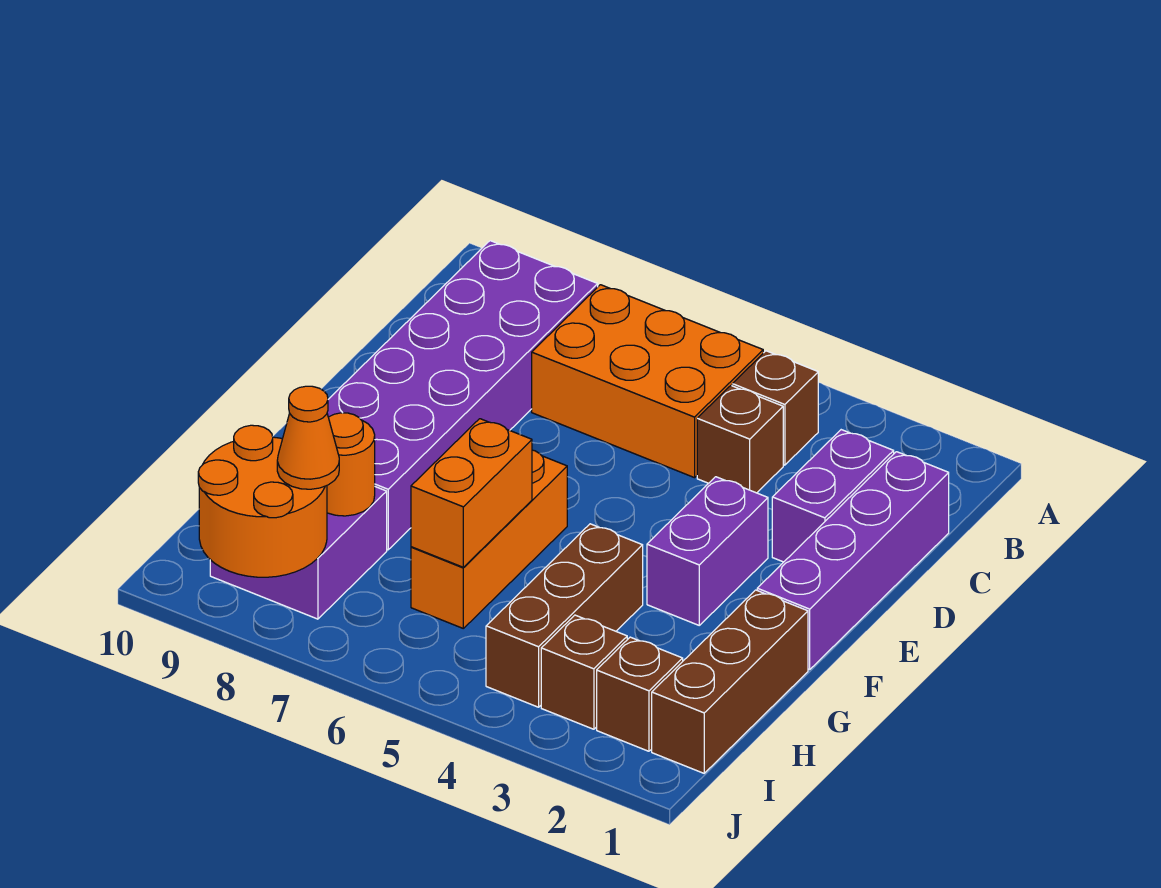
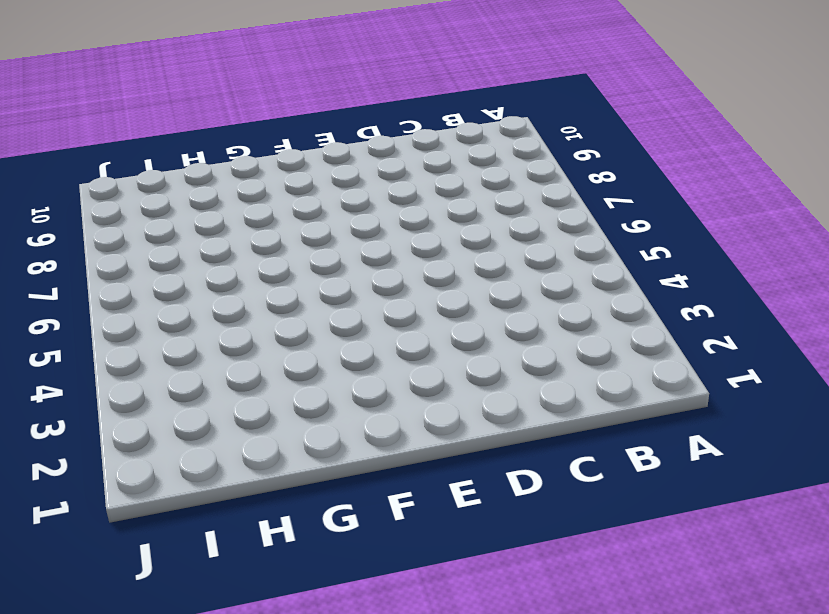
none -> brown brick B4 level 1
none -> orange brick B5:C7 level 1
none -> purple brick B8:G9 level 1

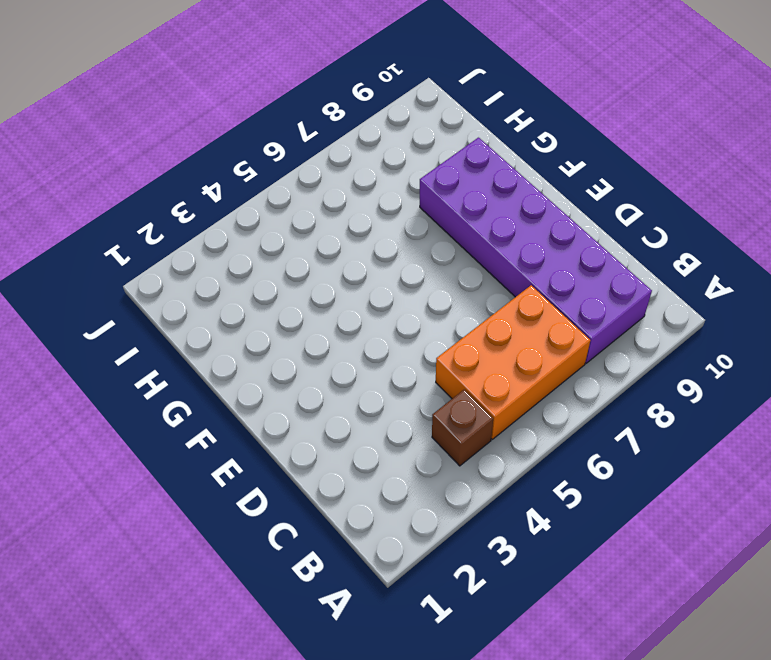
none -> purple brick C1:F1 level 1
none -> purple brick C2:D2 level 1
none -> brown brick C4 level 1

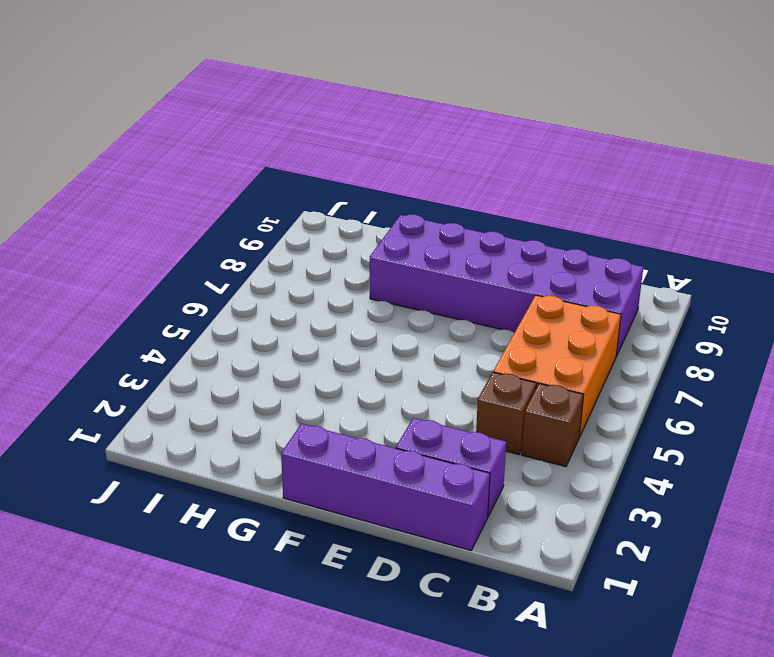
none -> purple brick E3:F3 level 1
none -> orange brick F6:H6 level 1
none -> brown brick G1:I1 level 1

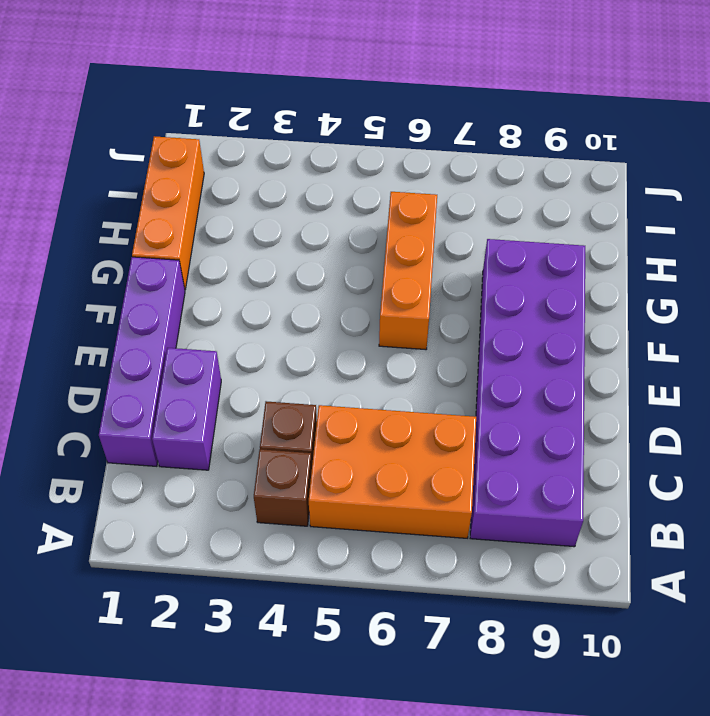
orange brick G1:I1 level 1 -> brown brick G1:I1 level 1
none -> purple brick E3:F3 level 1
none -> brown brick G4:I4 level 1
none -> purple brick H8:I9 level 1

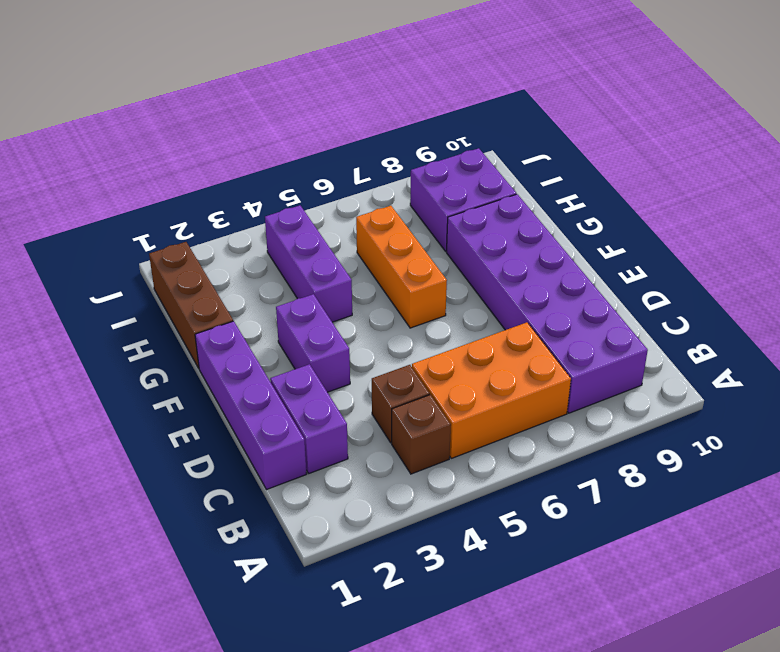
purple brick G4:I4 level 1 -> brown brick G4:I4 level 1
none -> brown brick I2 level 1
none -> brown brick I3 level 1
none -> orange brick G6:H6 level 2

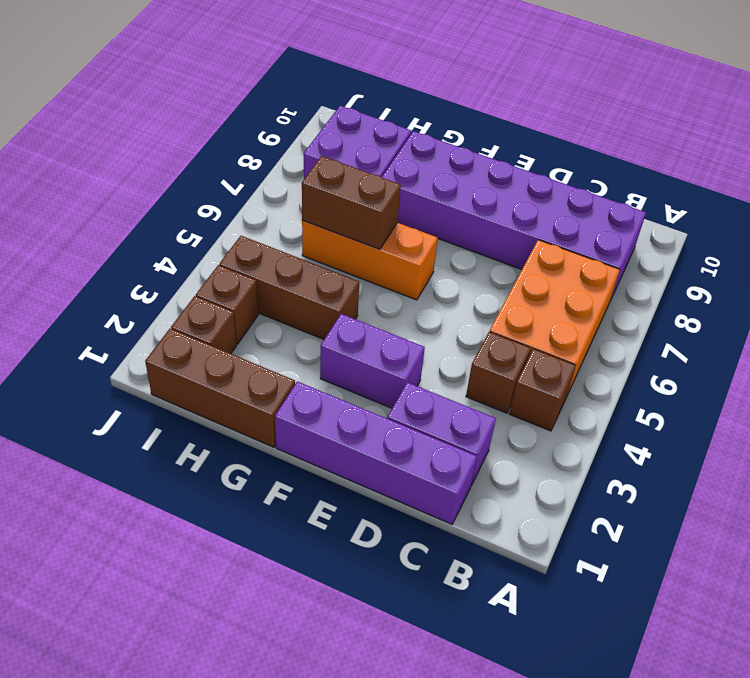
brown brick G6:H6 level 2 -> orange brick G6:H6 level 2
none -> orange round brick H8 level 2
none -> orange round brick I8:J9 level 2
none -> orange cone I8 level 3

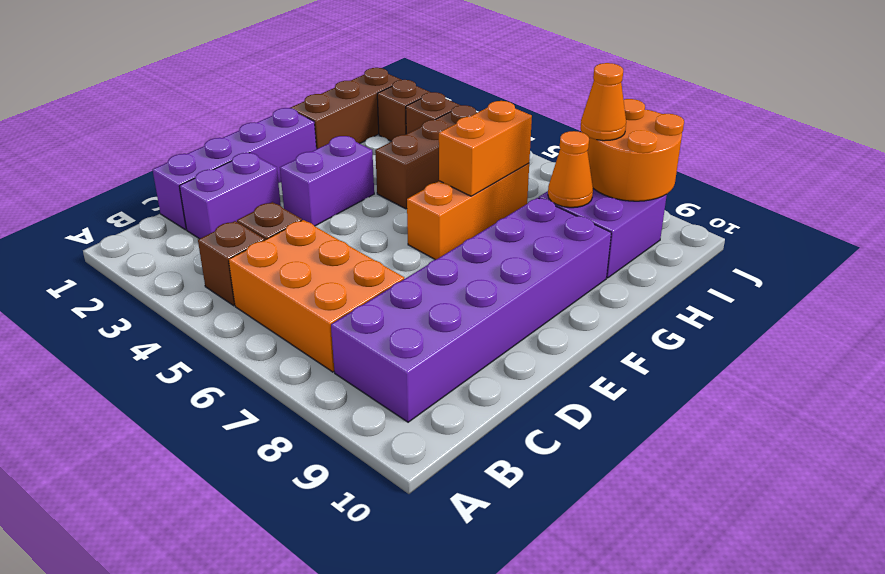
orange cone H8 level 2 -> orange round brick H8 level 2

